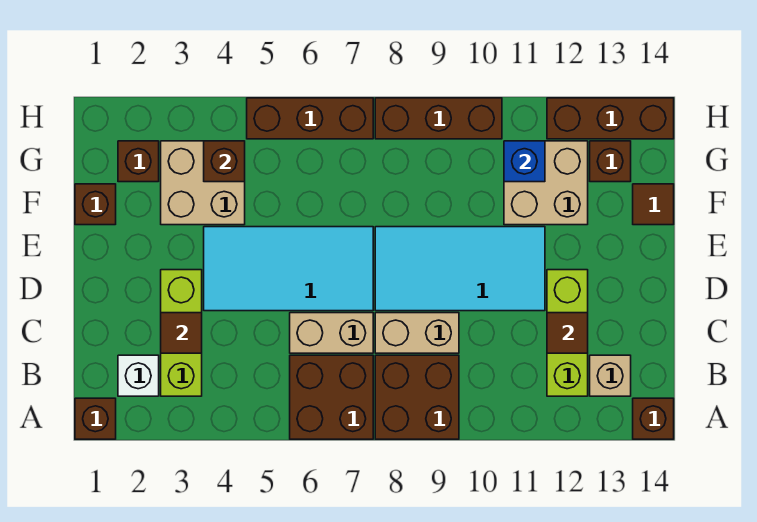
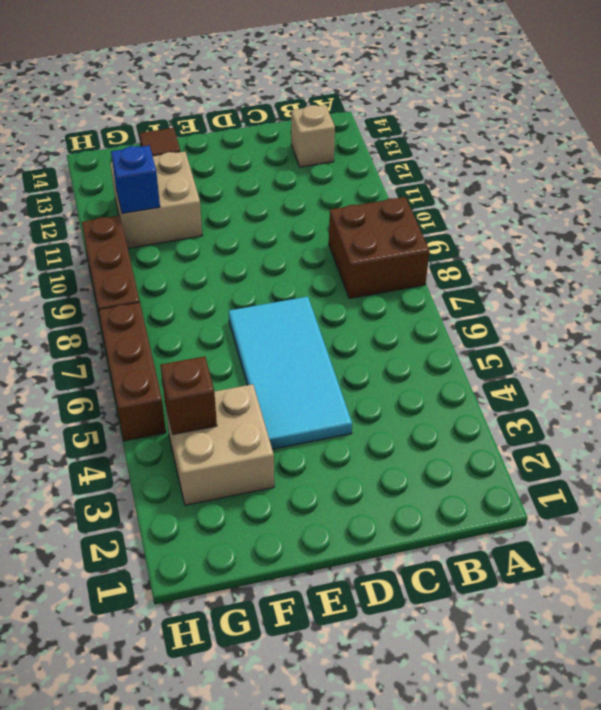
none -> brown brick A1 level 1
none -> brown brick A6:B7 level 1
none -> brown brick A14 level 1

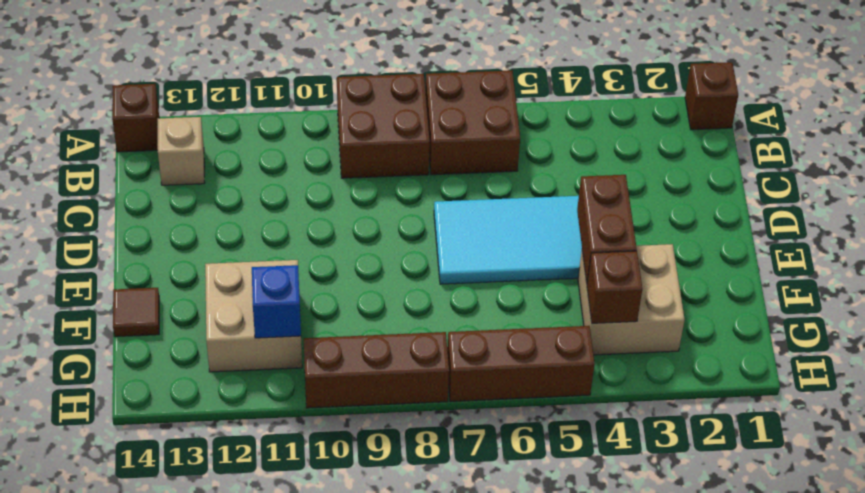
brown brick E4:F4 level 2 -> none
none -> white brick B2 level 1
none -> lime brick B3:D3 level 1
none -> lime brick B12:D12 level 1

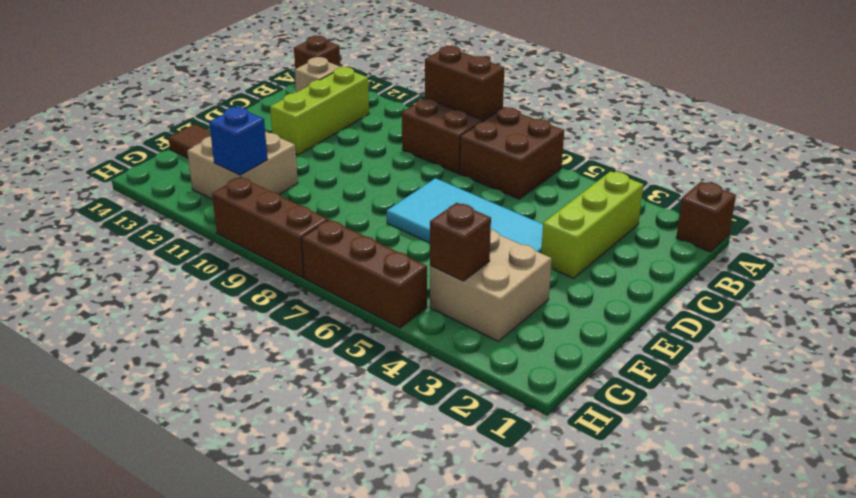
brown brick A8:A9 level 2 -> none
none -> white brick B2 level 1
none -> tan brick C6:C7 level 1
none -> tan brick C8:C9 level 1

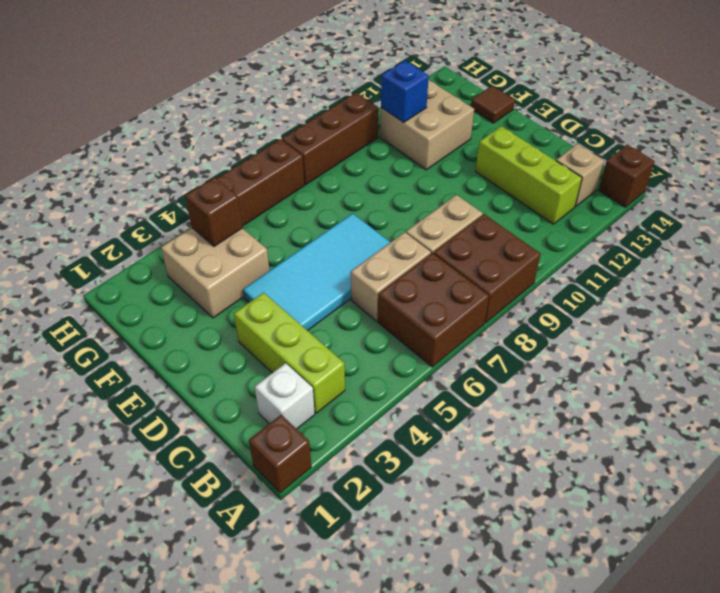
none -> cyan tile D8:E11 level 1
none -> brown brick F1 level 1
none -> brown brick G2 level 1

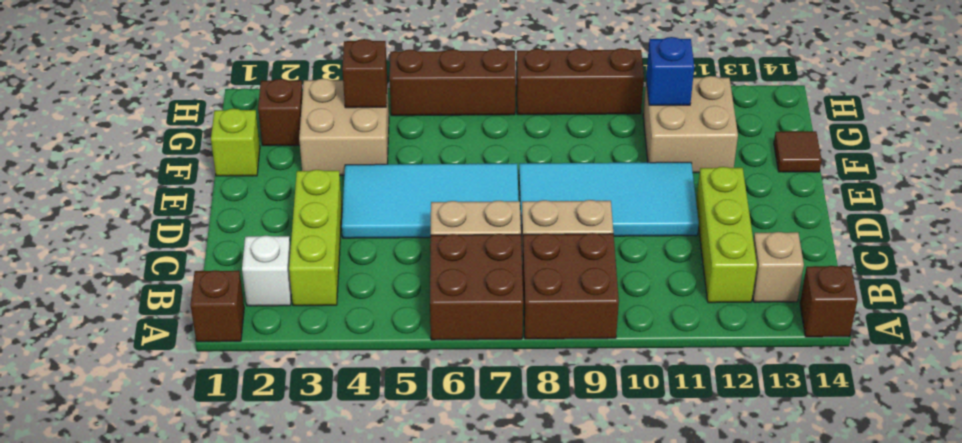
lime brick F1 level 1 -> brown brick F1 level 1
none -> brown brick G13 level 1
none -> brown brick H12:H14 level 1
none -> brown tile C3 level 2

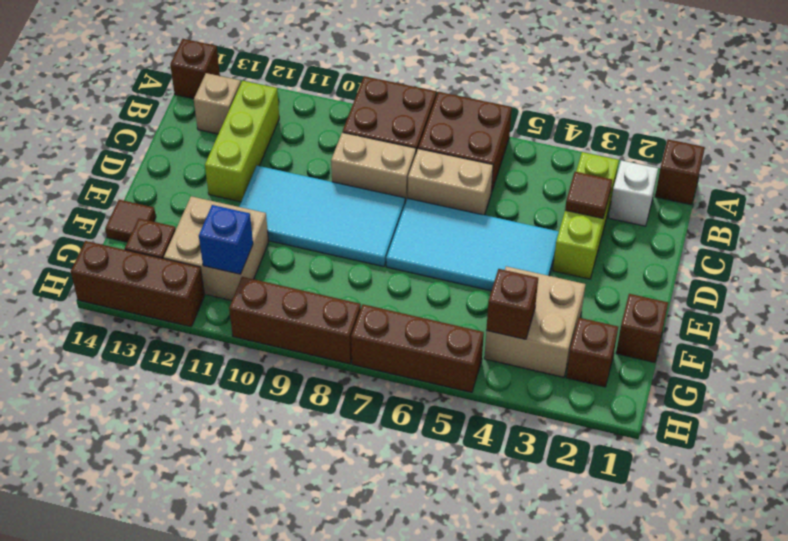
none -> brown tile C12 level 2

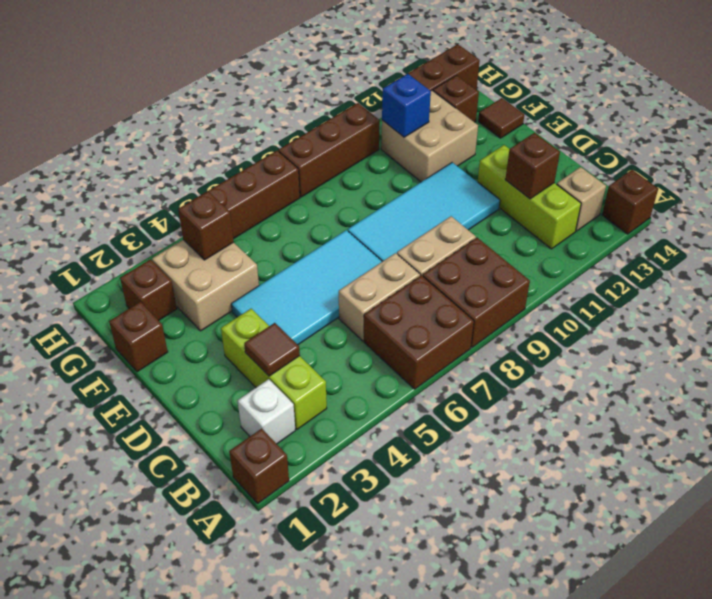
brown brick C12 level 2 -> brown tile C12 level 2

